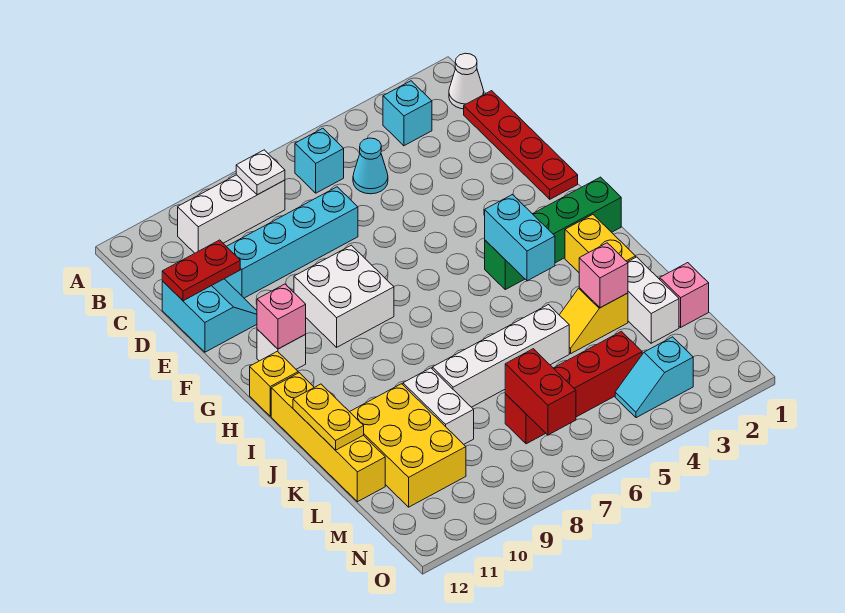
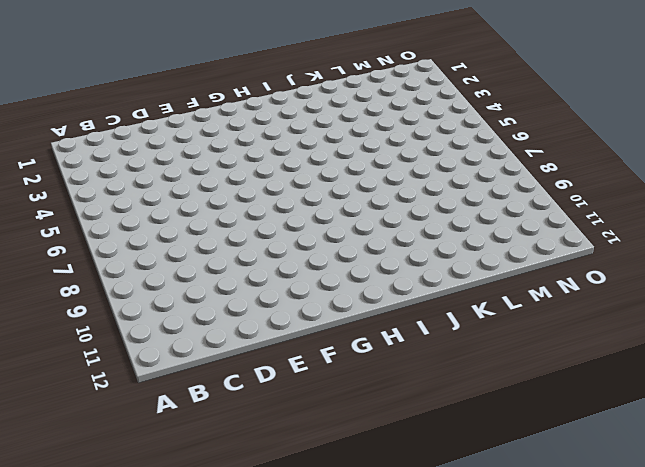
none -> white cone B1 level 1
none -> cyan brick B3 level 1
none -> cyan brick B6 level 1

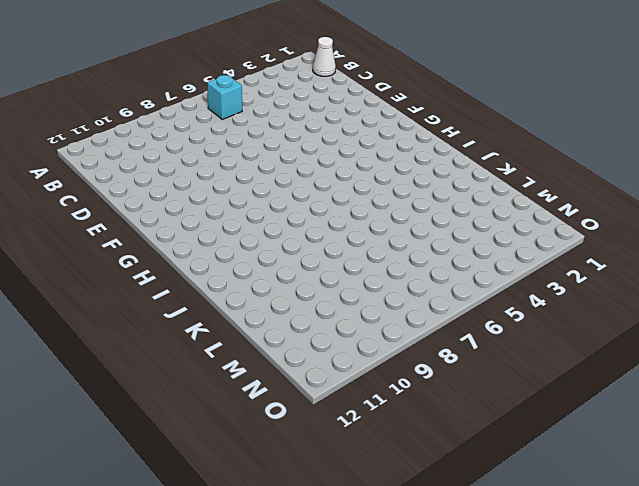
none -> cyan brick B3 level 1
none -> white brick B8:B10 level 1
none -> red plate C1:F1 level 1

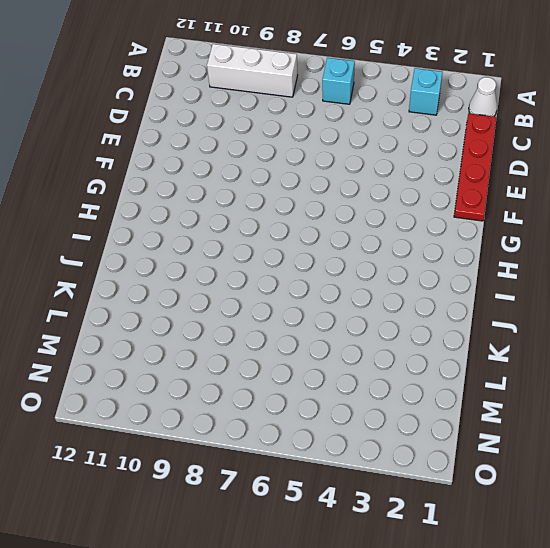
none -> cyan cone C5 level 1
none -> cyan brick D7:D10 level 1
none -> cyan slope D11:E12 level 1 top 12

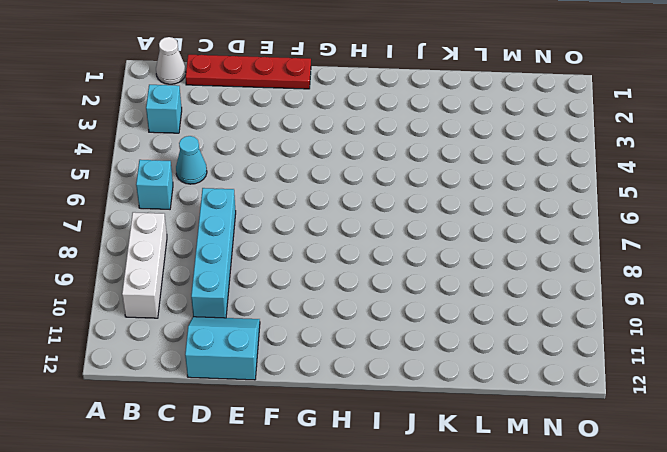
none -> white brick F8:G9 level 1
none -> white brick G11 level 1
none -> green brick H1:H4 level 1

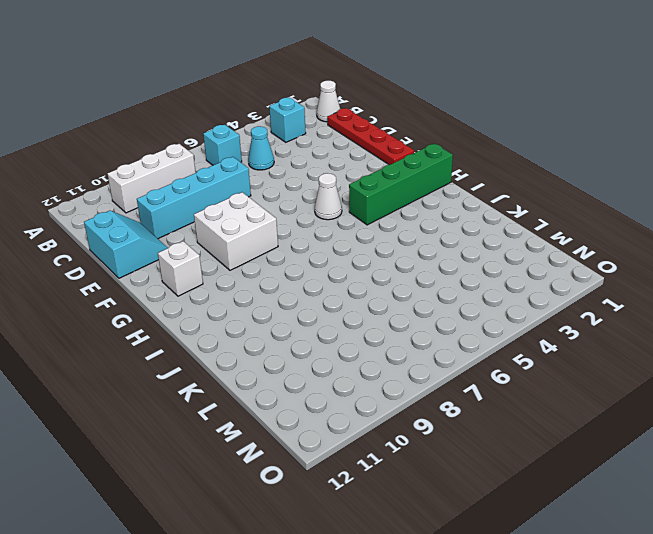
white cone G5 level 1 -> none
none -> yellow brick H12 level 1
none -> yellow brick I2:J2 level 1
none -> yellow brick I12:L12 level 1

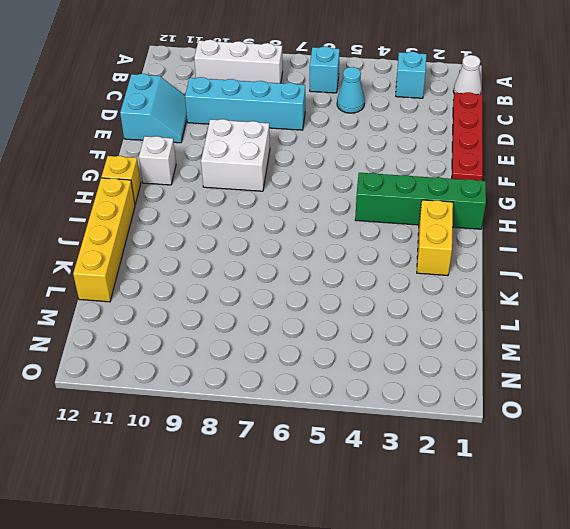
none -> white brick K2:L2 level 1
none -> yellow slope K3:K4 level 1 top 3
none -> white brick K5:K8 level 1

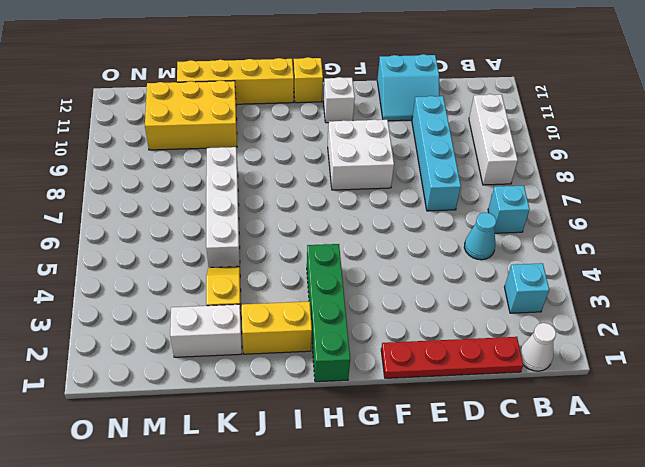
none -> white brick K9:L9 level 1
none -> pink brick L1 level 1
none -> red brick M4:M7 level 1

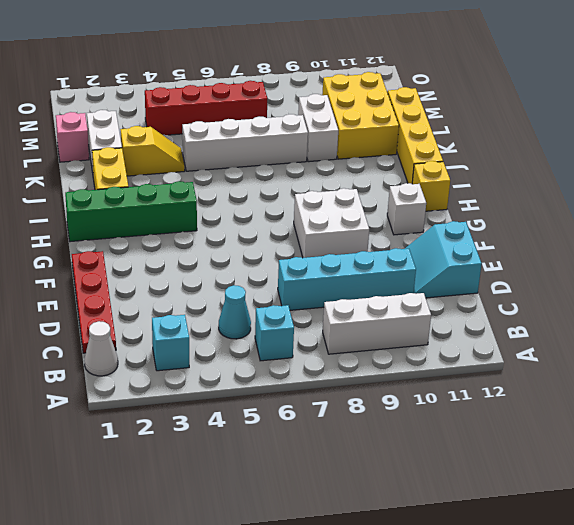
none -> cyan slope N3:N4 level 1 top 3
none -> white plate B8 level 2
none -> red plate D11:D12 level 2

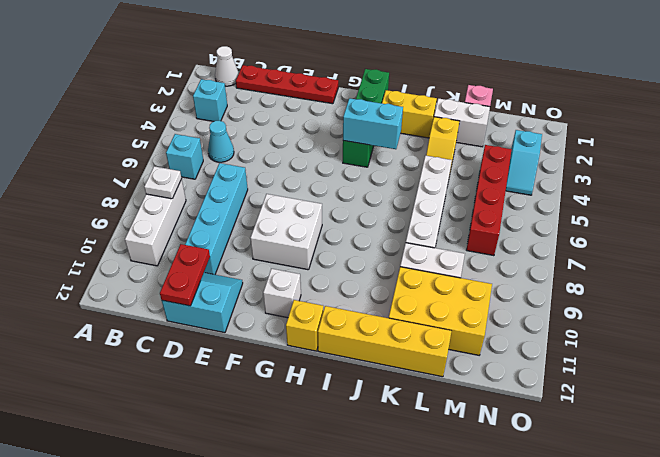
none -> pink brick G11 level 2
none -> yellow plate J12:K12 level 2
none -> pink brick K3 level 2

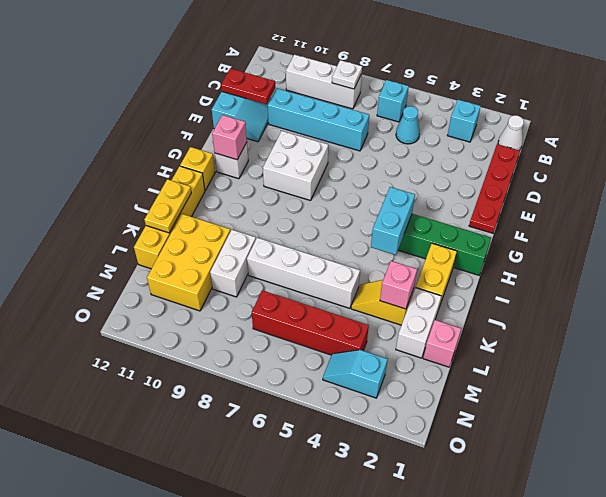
none -> red brick M7:N7 level 2

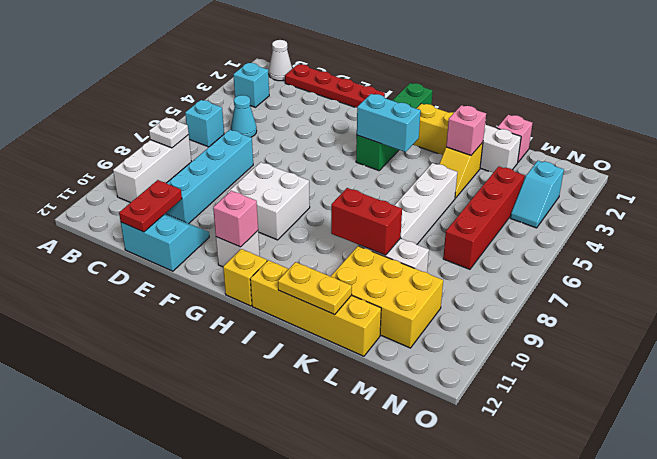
red brick J9:K9 level 2 -> red brick M7:N7 level 2

